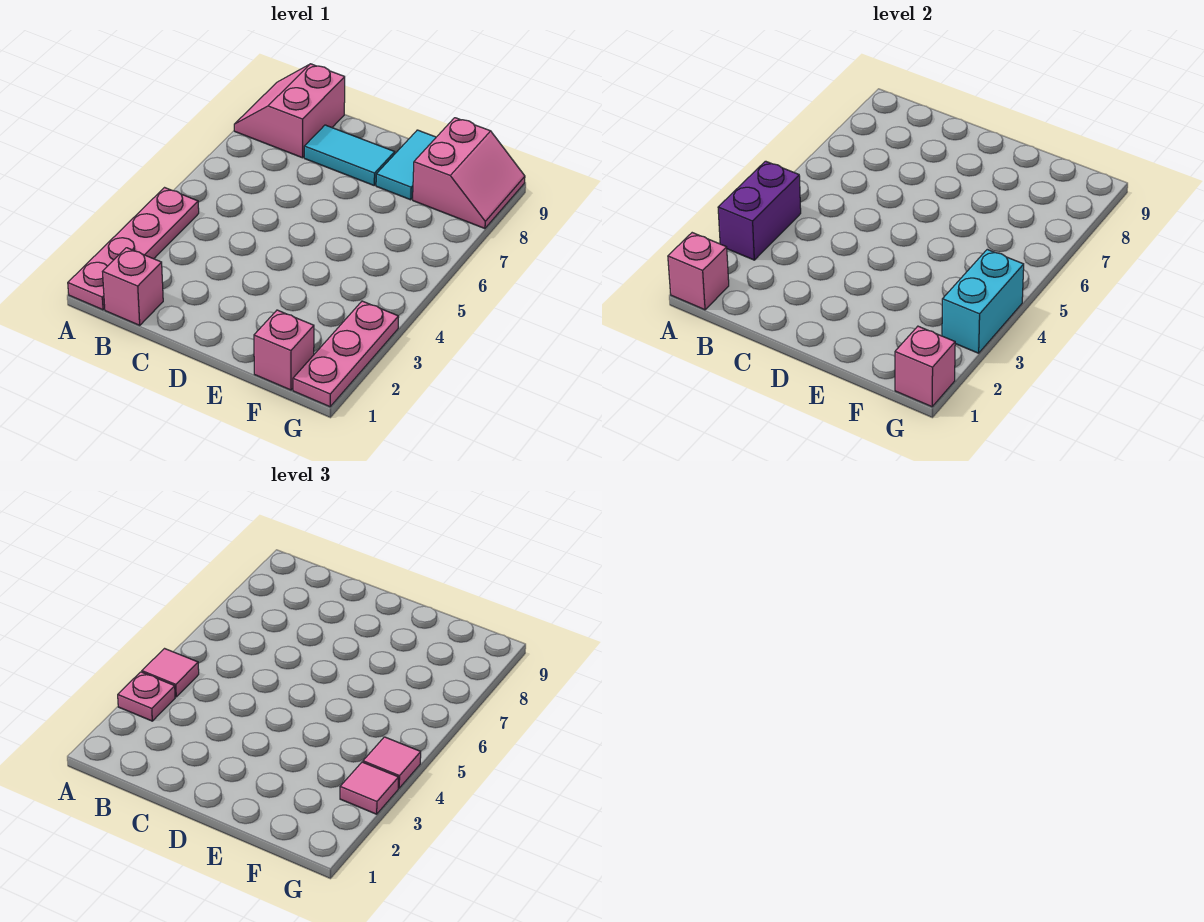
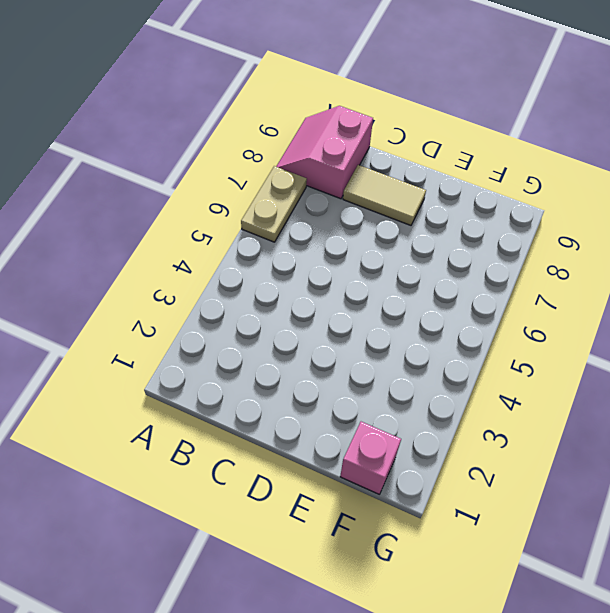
tan plate A6:A7 level 1 -> none
tan tile C8:D8 level 1 -> cyan tile C8:D8 level 1
none -> pink plate A1:A4 level 1
none -> pink brick B1 level 1
none -> cyan tile E8:E9 level 1

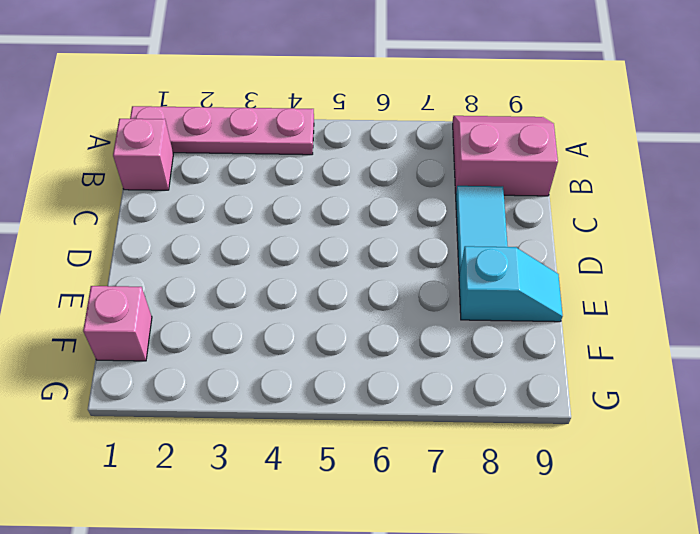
cyan slope E8:E9 level 1 top 8 -> cyan tile E8:E9 level 1
none -> pink slope F8:G9 level 1 top F
none -> pink plate G1:G3 level 1
none -> pink brick A1 level 2

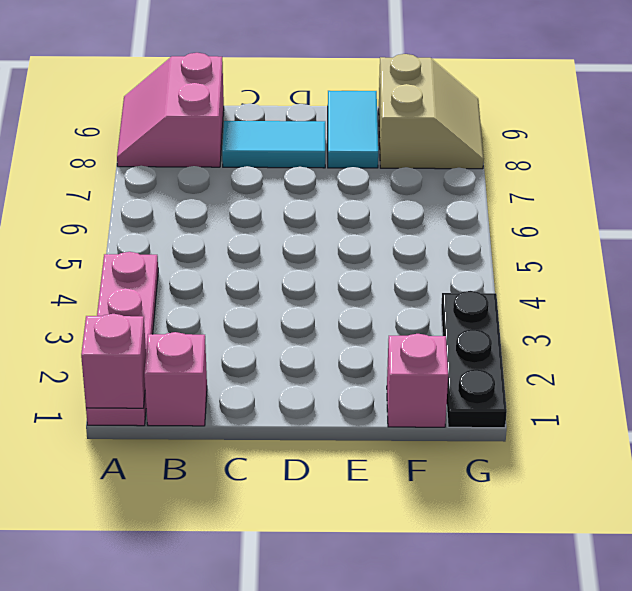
tan slope F8:G9 level 1 top F -> pink slope F8:G9 level 1 top F
black plate G1:G3 level 1 -> pink plate G1:G3 level 1
none -> purple brick A3:A4 level 2
none -> pink brick G1 level 2
none -> cyan brick G3:G4 level 2

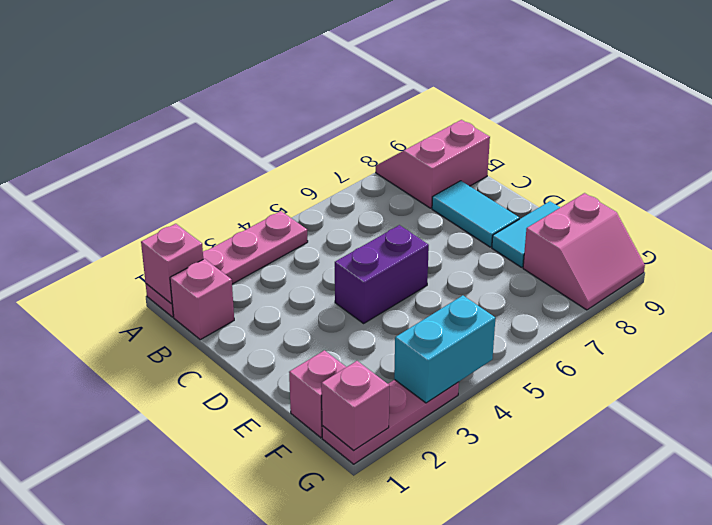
purple brick D4:D5 level 1 -> purple brick A3:A4 level 2
none -> pink plate A3 level 3
none -> pink tile A4 level 3
none -> pink tile G3 level 3

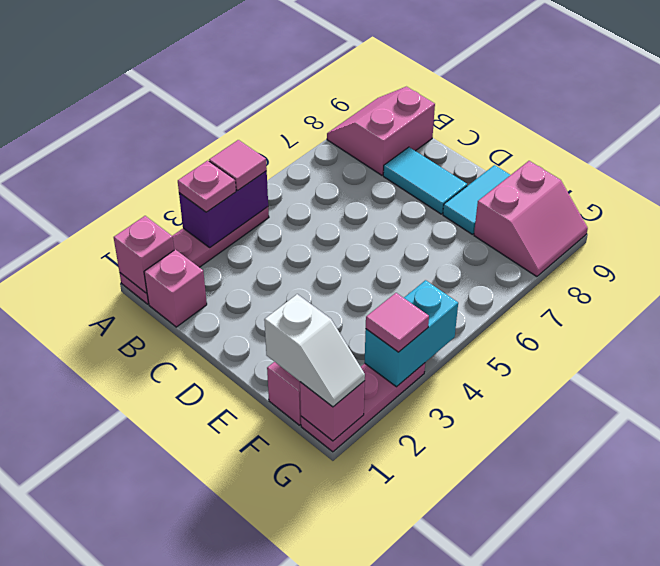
white slope F1:G1 level 3 top F -> none
none -> pink tile G4 level 3

